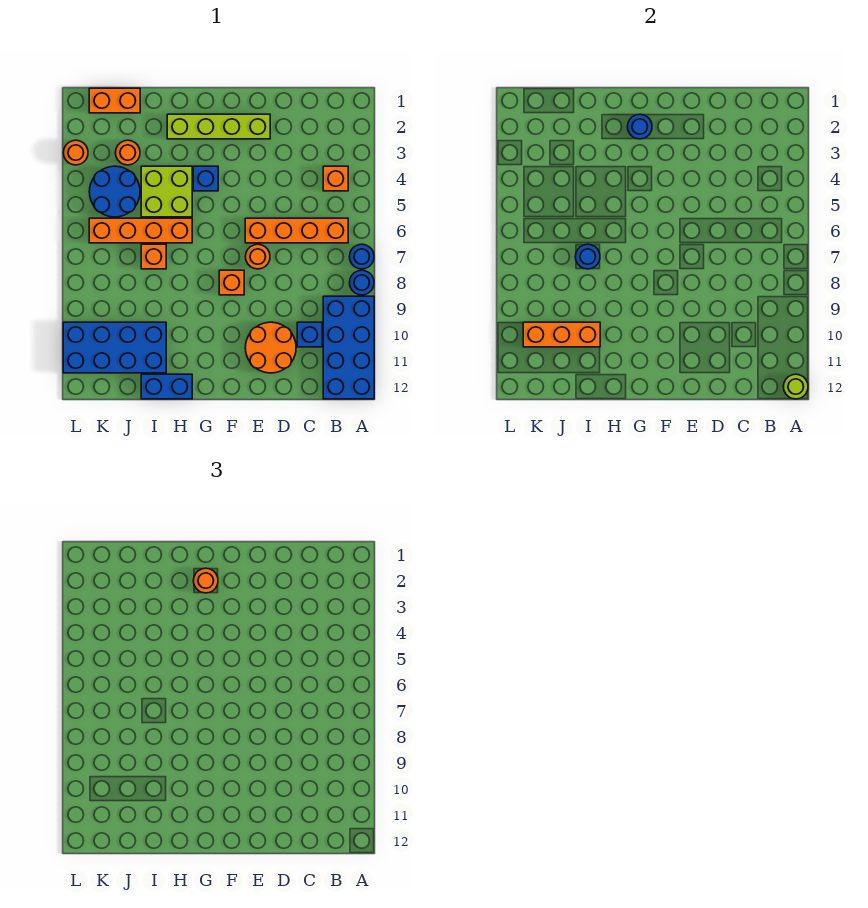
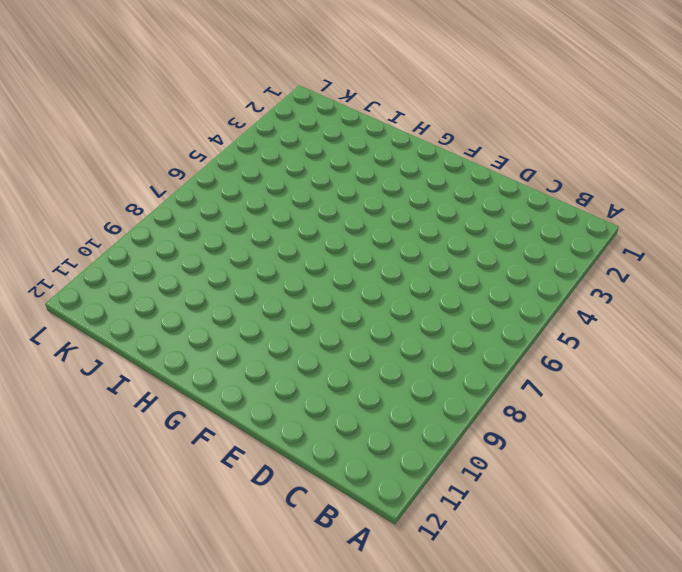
none -> blue round brick A7 level 1
none -> blue round brick A8 level 1
none -> blue brick A9:B12 level 1

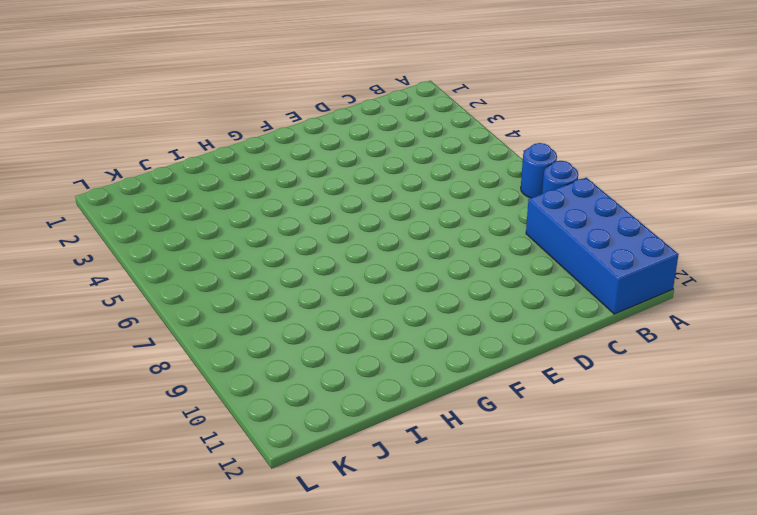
none -> orange brick B4 level 1
none -> orange brick B6:E6 level 1
none -> blue brick C10 level 1

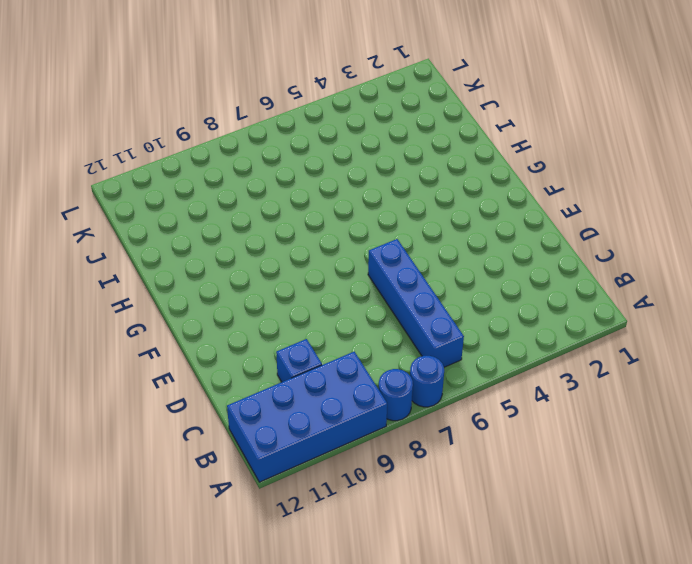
blue brick B6:E6 level 1 -> orange brick B6:E6 level 1
none -> orange brick B4 level 1
none -> orange round brick D10:E11 level 1
none -> lime brick E2:H2 level 1

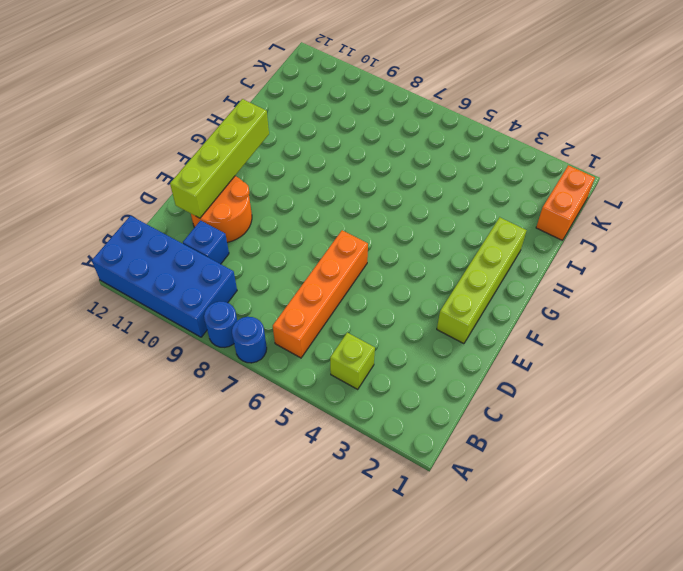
lime brick B4 level 1 -> orange brick B4 level 1
lime brick D11:G11 level 2 -> none
none -> orange round brick E7 level 1
none -> orange brick F8 level 1
none -> blue brick G4 level 1

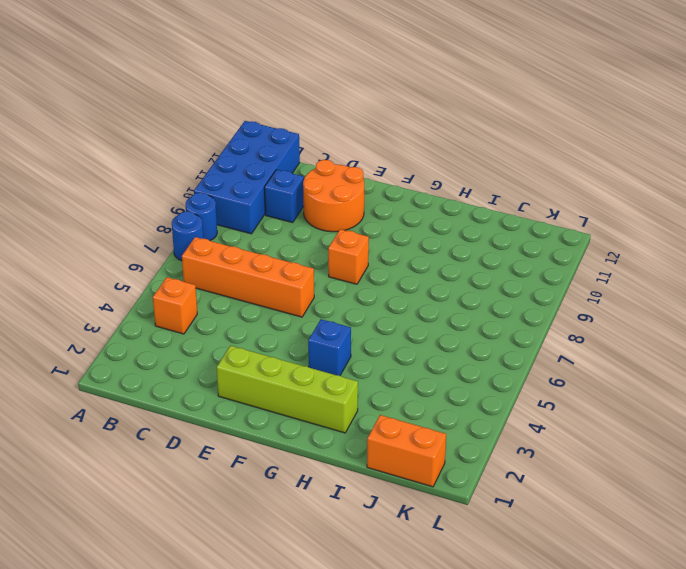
none -> orange round brick E7 level 1
none -> lime brick H4:I5 level 1
none -> orange brick H6:K6 level 1

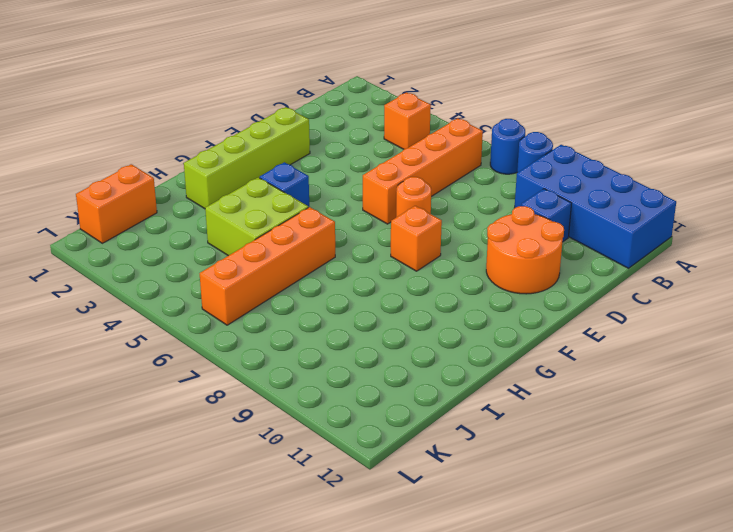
none -> blue brick H12:I12 level 1
none -> orange brick I7 level 1
none -> blue brick I10:L11 level 1

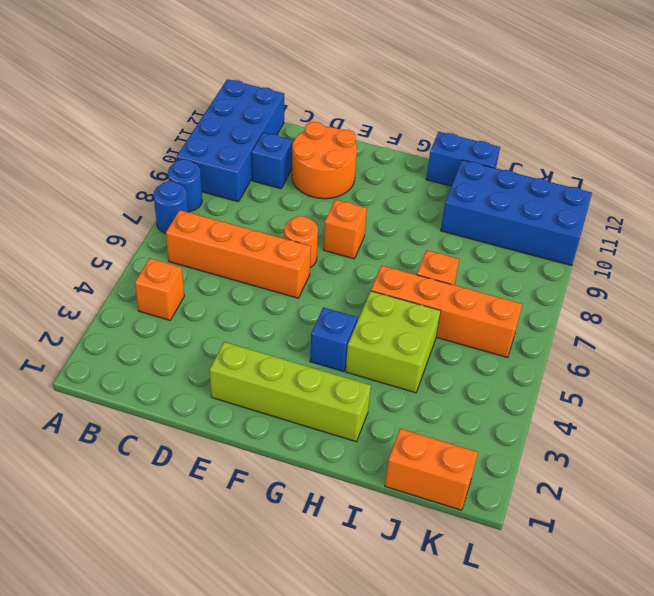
none -> orange round brick J3 level 1
none -> blue round brick J4:K5 level 1
none -> orange round brick L3 level 1

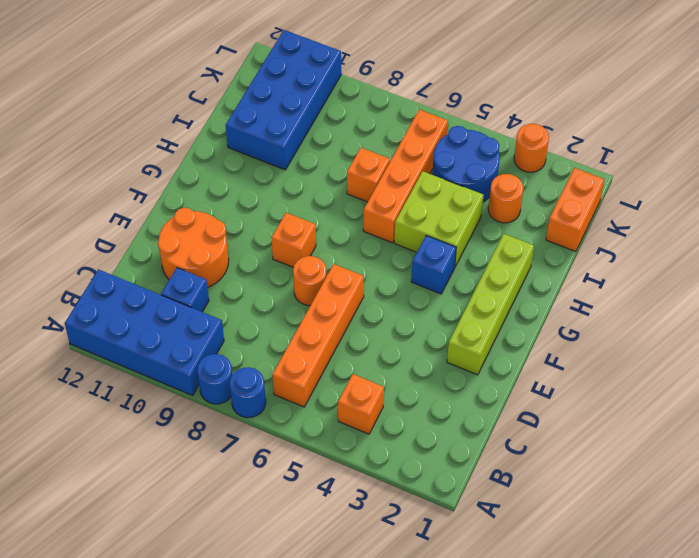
none -> blue brick H12:I12 level 1
none -> lime round brick A12 level 2
none -> blue round brick G2 level 2

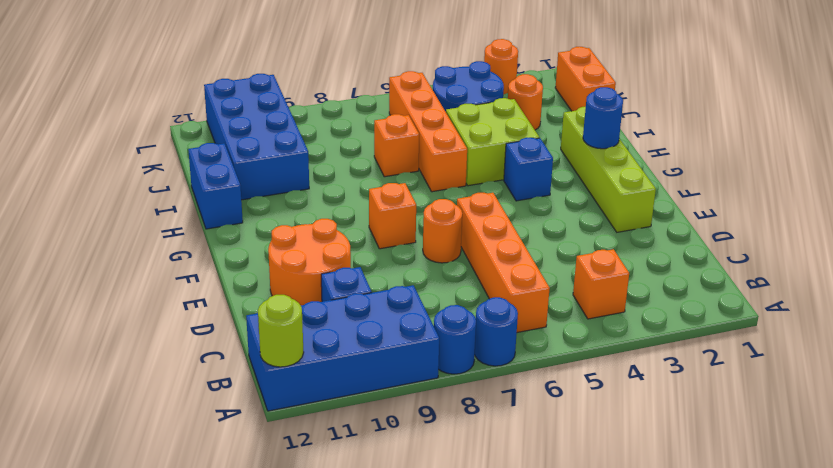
none -> blue round brick I7 level 2
none -> orange brick I10:K10 level 2
none -> orange round brick G2 level 3

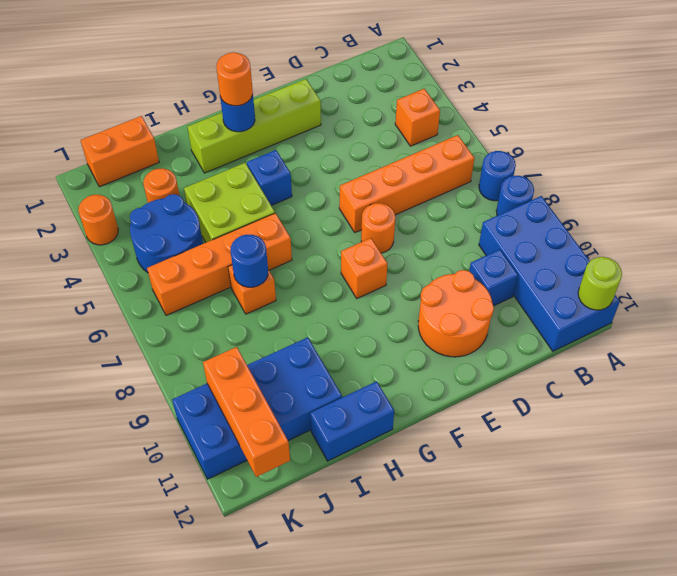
orange brick K10:K12 level 2 -> orange brick I10:K10 level 2

